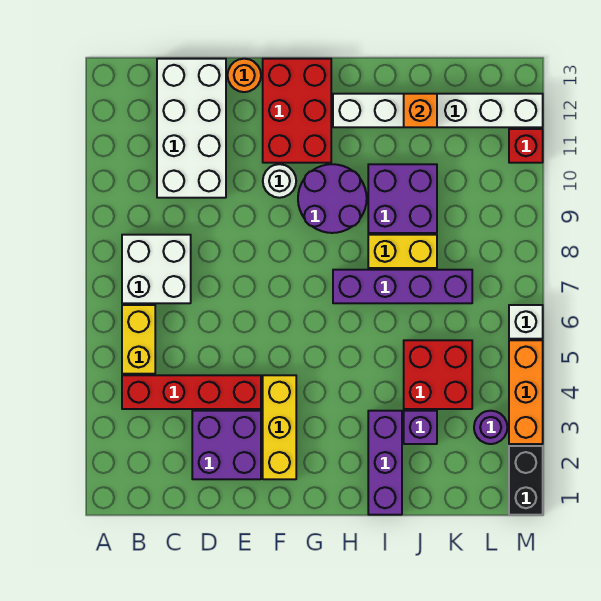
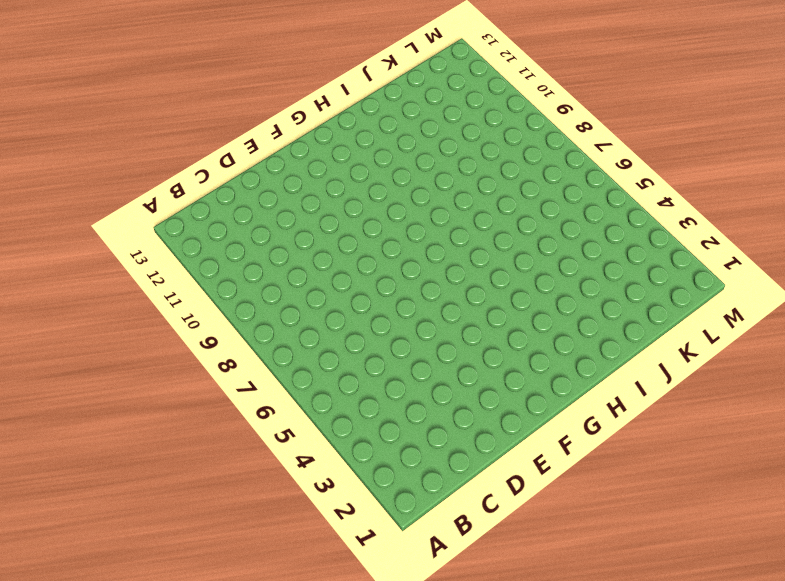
none -> red brick B4:E4 level 1
none -> yellow brick B5:B6 level 1
none -> white brick B7:C8 level 1

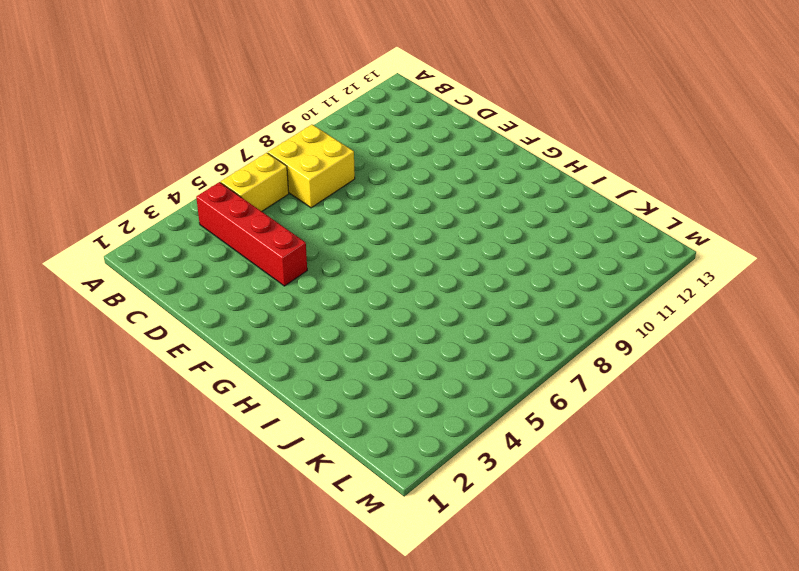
yellow brick B7:C8 level 1 -> white brick B7:C8 level 1
none -> white brick C10:D13 level 1
none -> purple brick D2:E3 level 1
none -> orange round brick E13 level 1

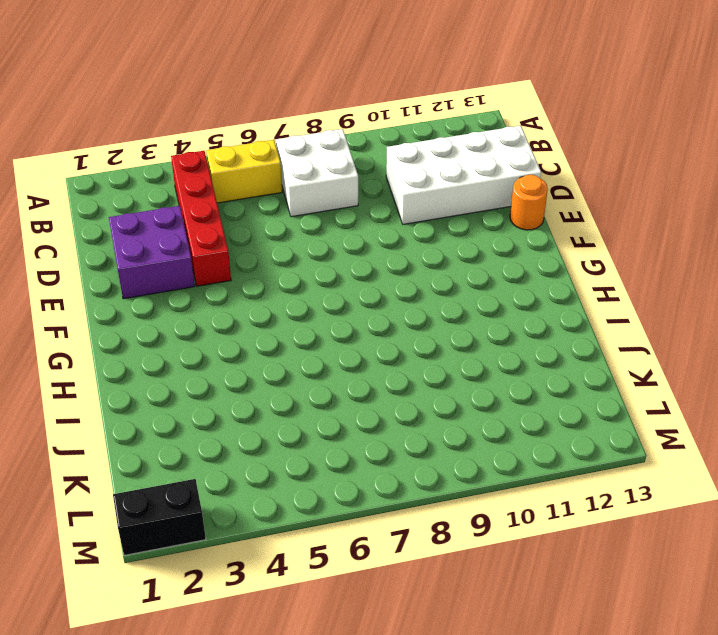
none -> yellow brick F2:F4 level 1
none -> white round brick F10 level 1
none -> red brick F11:G13 level 1

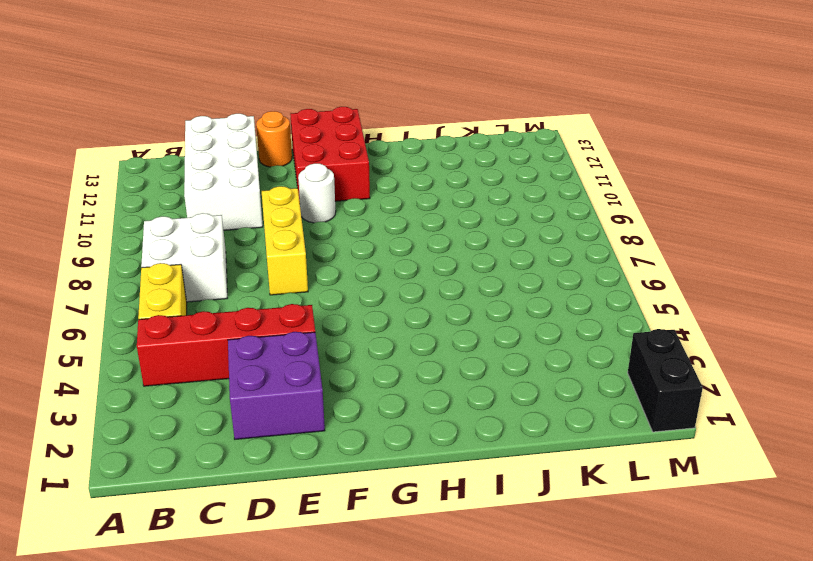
yellow brick E7:E9 level 1 -> yellow brick F2:F4 level 1
none -> purple round brick G9:H10 level 1
none -> purple brick H7:K7 level 1
none -> white brick H12:M12 level 1

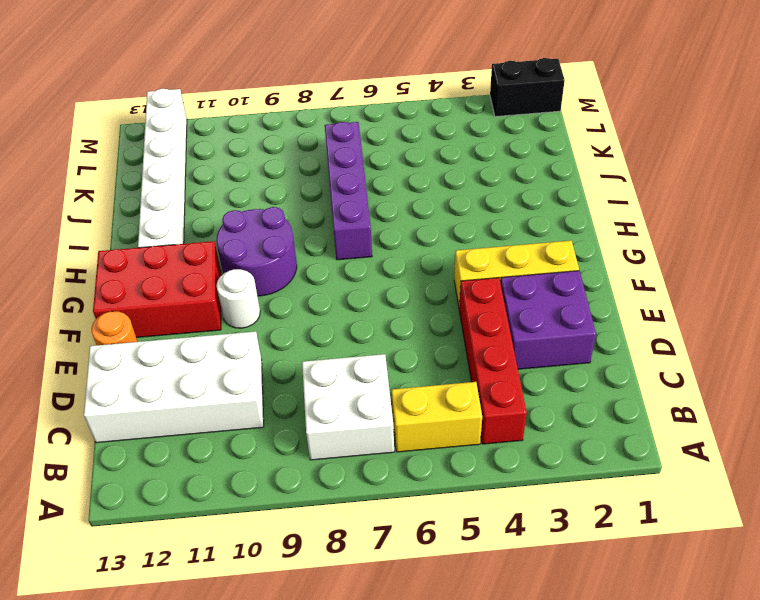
none -> purple brick I1:I3 level 1
none -> yellow brick I8:J8 level 1
none -> purple brick I9:J10 level 1

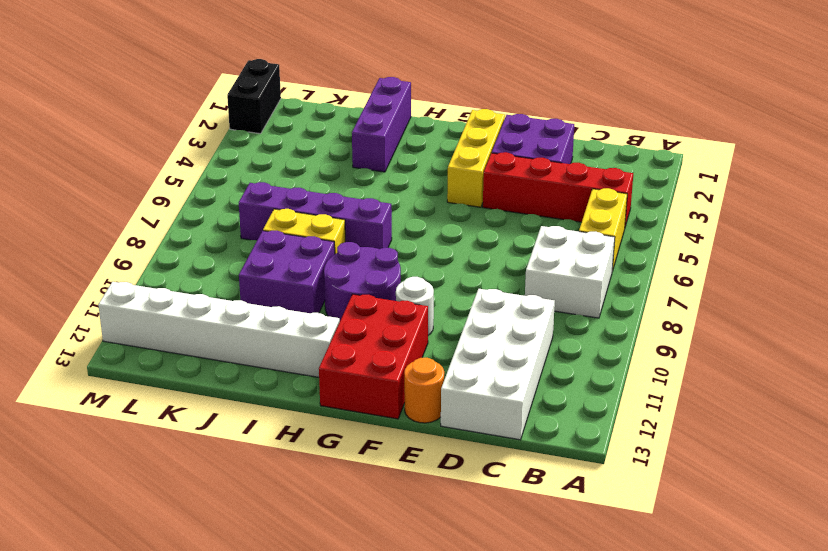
none -> purple brick J3 level 1
none -> red brick J4:K5 level 1
none -> purple round brick L3 level 1

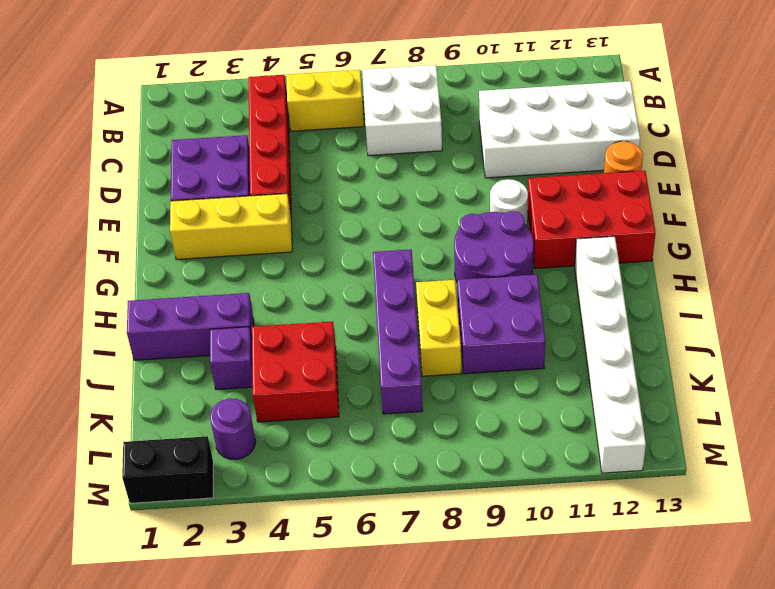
none -> orange brick M3:M5 level 1
none -> white brick M6 level 1
none -> red brick M11 level 1

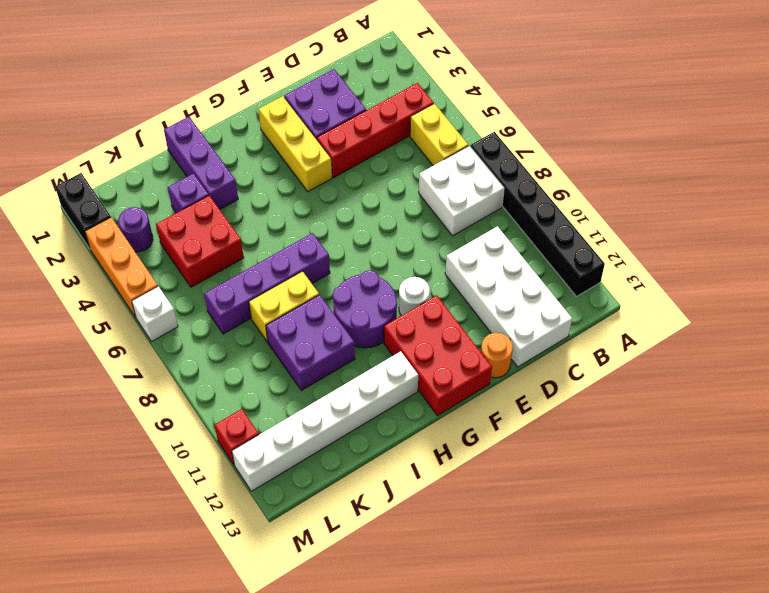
black brick A7:A12 level 1 -> none
none -> orange brick J12 level 2

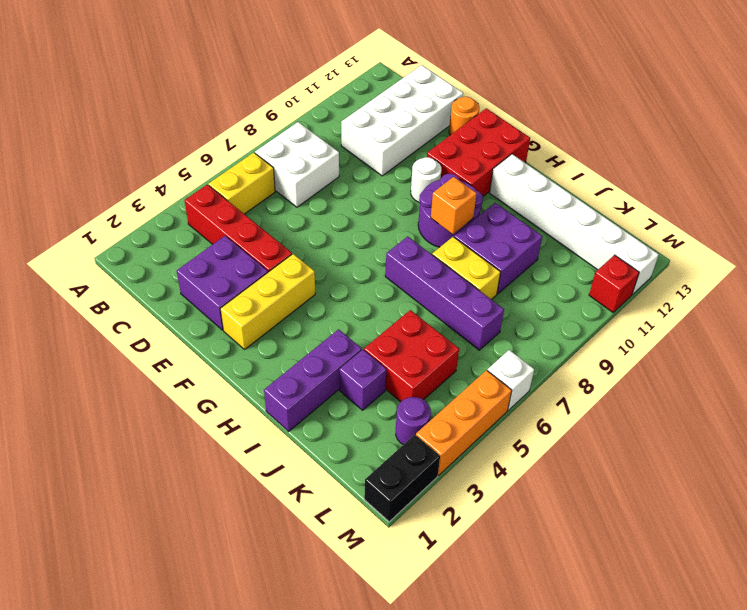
orange brick H9 level 2 -> orange brick J12 level 2

